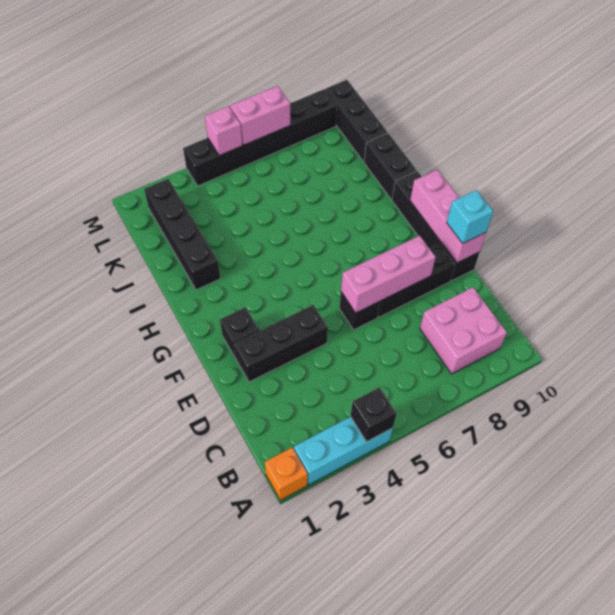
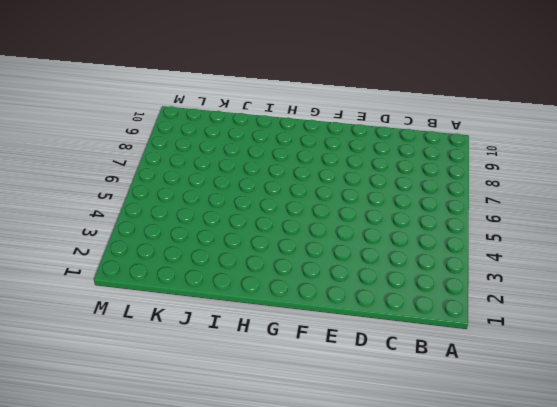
none -> orange brick A1 level 1
none -> cyan brick A2:A4 level 1
none -> pink brick B8:C9 level 1

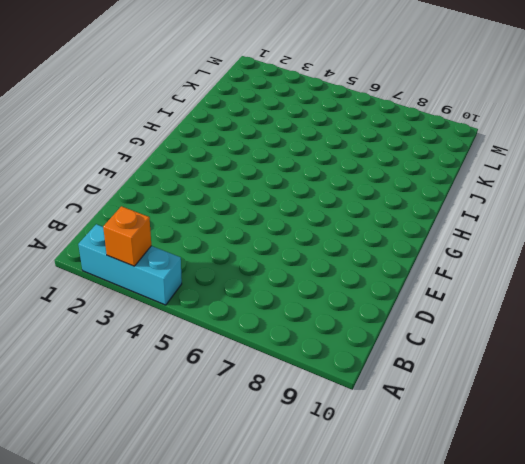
orange brick A3 level 2 -> orange brick A1 level 1
none -> pink brick B8:C9 level 1
none -> black brick E2:E4 level 1
none -> black brick E6 level 1

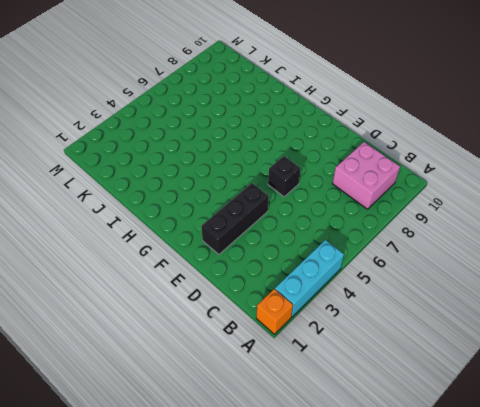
none -> black brick E7:E9 level 1
none -> black brick E10:H10 level 1
none -> black brick F2 level 1

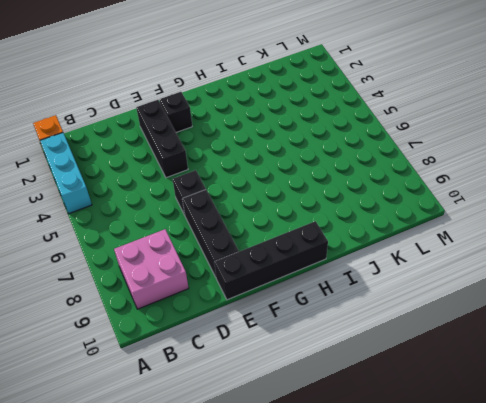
none -> black brick I2:L2 level 1
none -> black brick I10:J10 level 1
none -> black brick K10:M10 level 1

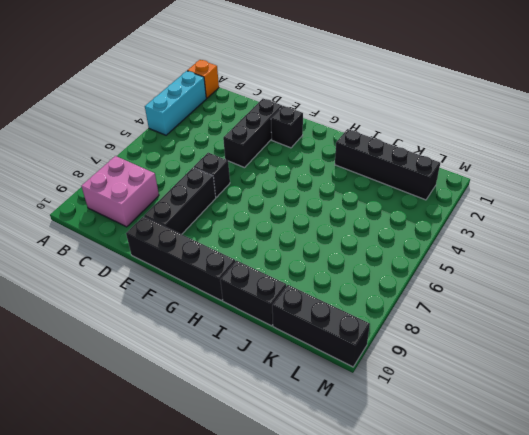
none -> black brick M4:M9 level 1
none -> black brick A4 level 2
none -> pink brick E6:E8 level 2

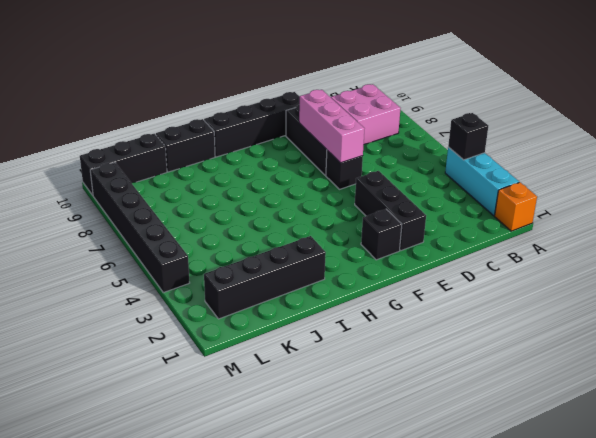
none -> pink brick E10:G10 level 2
none -> pink brick M5 level 2
none -> pink brick M6:M7 level 2

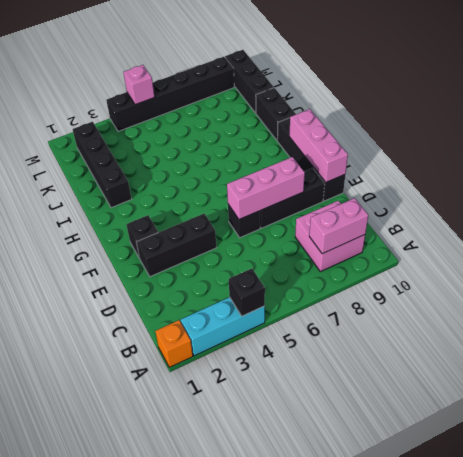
pink brick B8:B9 level 2 -> pink brick M6:M7 level 2
none -> cyan brick E10 level 3

